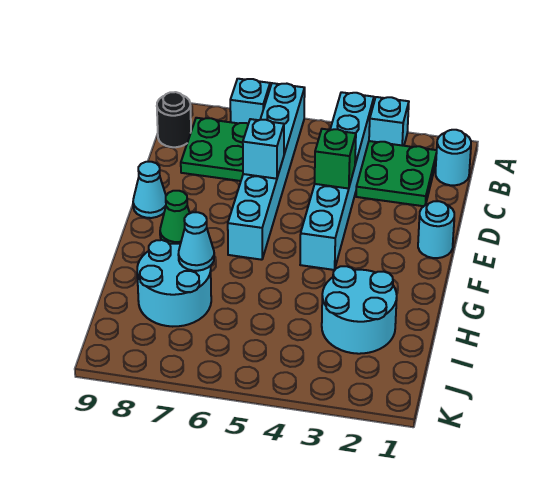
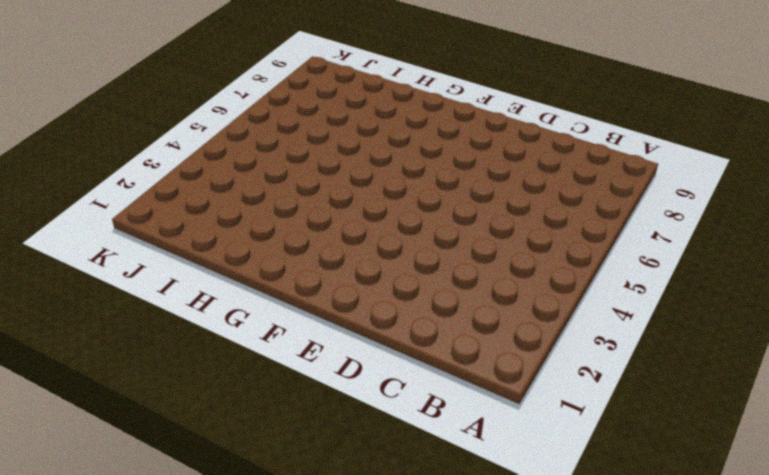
none -> cyan brick A3 level 1
none -> cyan brick A4:F4 level 1
none -> cyan brick A6:F6 level 1

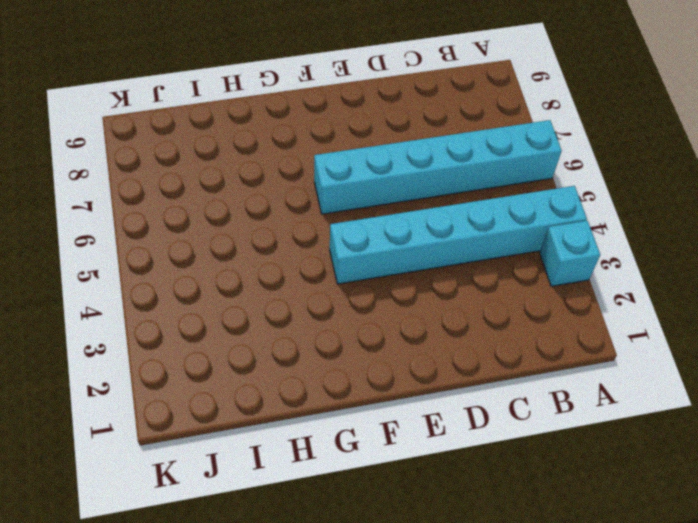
none -> cyan brick A7 level 1
none -> cyan round brick B1 level 1
none -> green plate B2:C3 level 1

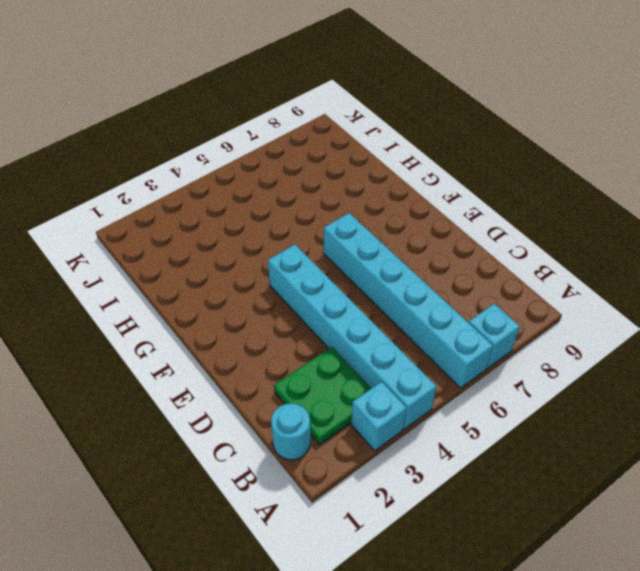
none -> green plate B7:C8 level 1
none -> black round brick B9 level 1
none -> cyan round brick E1 level 1

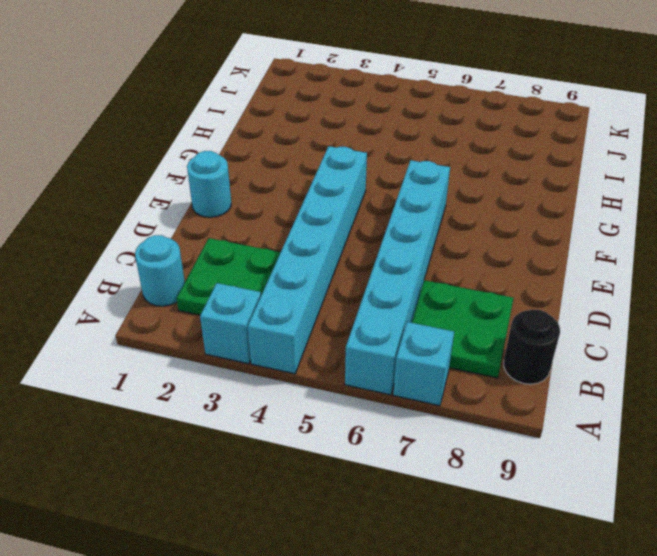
none -> cyan cone E9 level 1
none -> green cone F8 level 1
none -> cyan round brick H2:I3 level 1

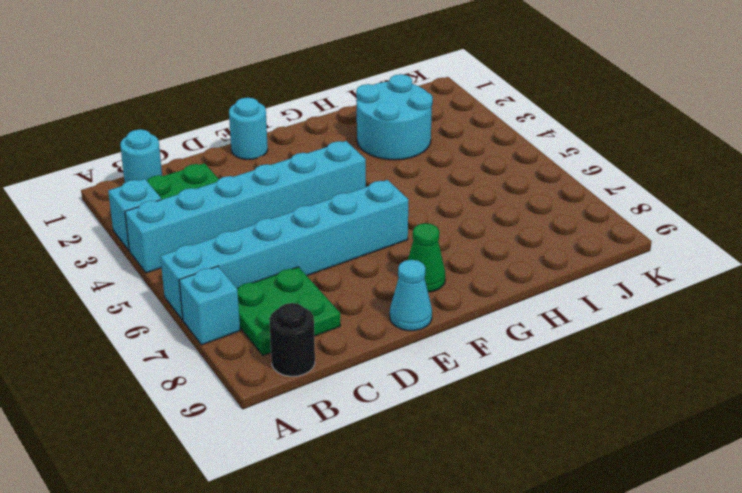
none -> cyan round brick H7:I8 level 1
none -> green brick D4 level 2
none -> cyan brick D6 level 2

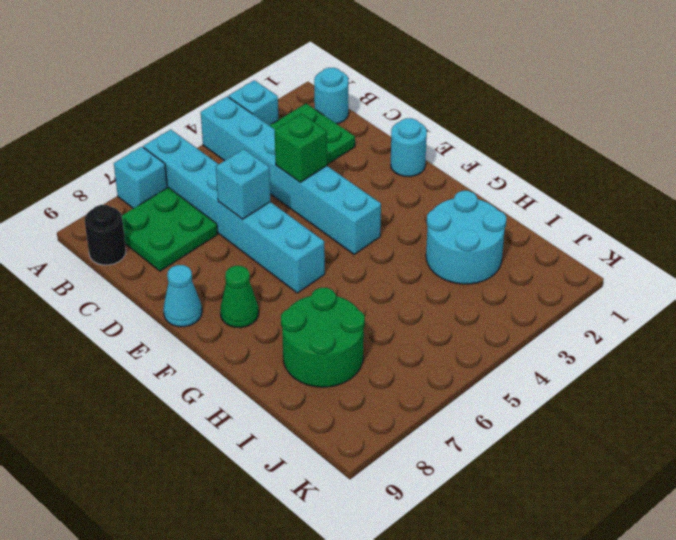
green round brick H7:I8 level 1 -> cyan round brick H7:I8 level 1
none -> cyan cone H7 level 2

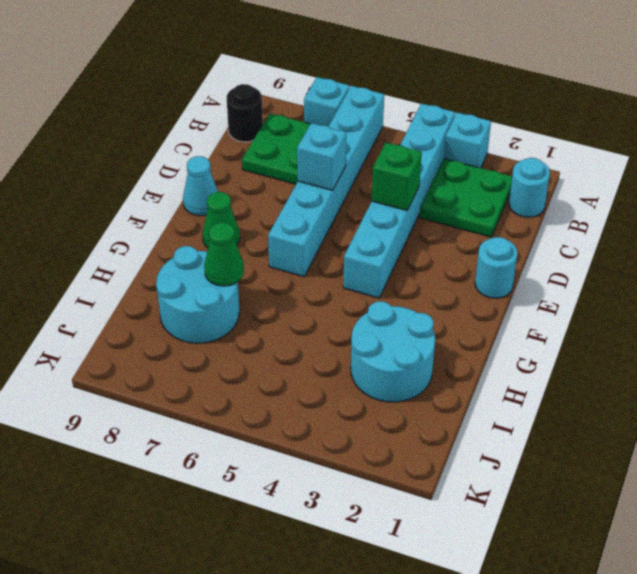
green cone H7 level 2 -> cyan cone H7 level 2

